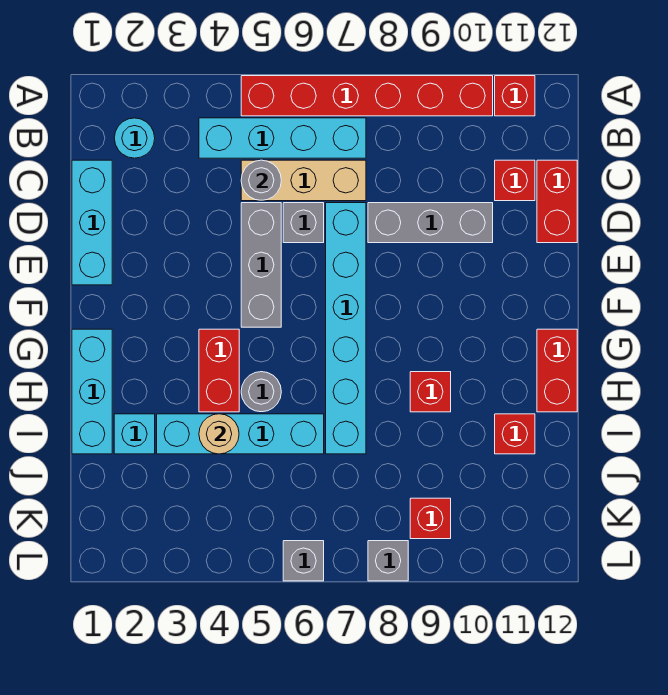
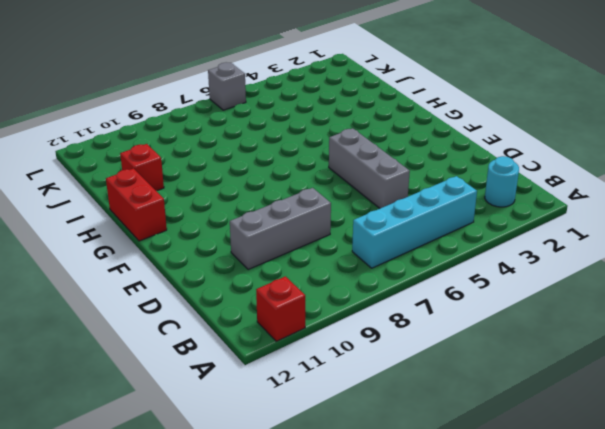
none -> red brick A5:A10 level 1
none -> cyan brick C1:E1 level 1
none -> tan brick C5:C7 level 1

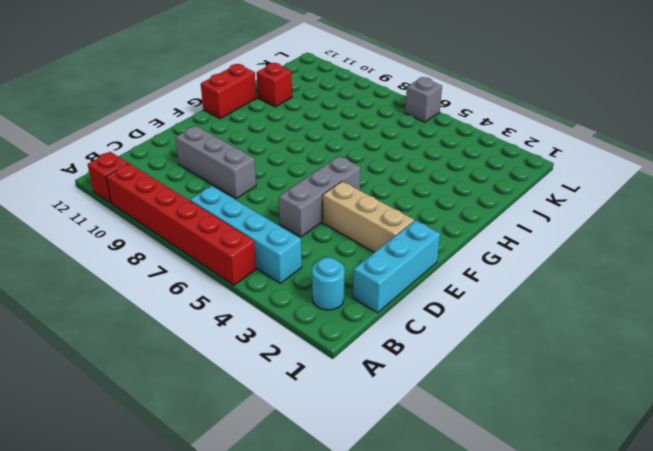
tan brick E2:E4 level 1 -> tan brick C5:C7 level 1
none -> red brick C11 level 1
none -> red brick C12:D12 level 1
none -> grey brick D6 level 1

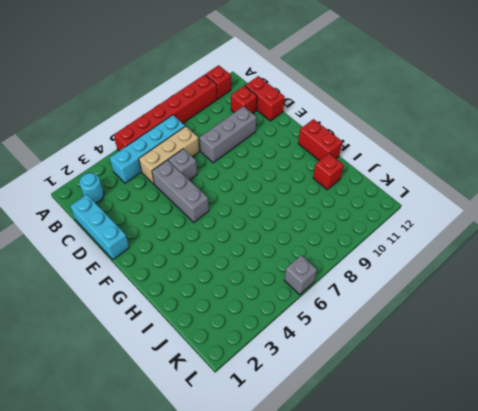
none -> cyan brick D7:I7 level 1
none -> cyan brick G1:I1 level 1
none -> red brick G4:H4 level 1

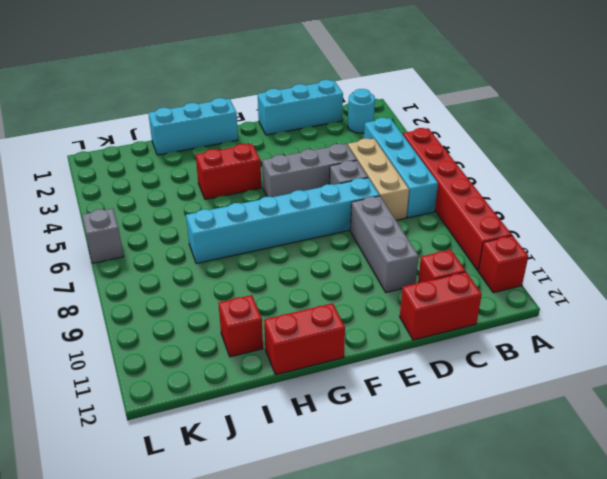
none -> grey round brick H5 level 1
none -> red brick H9 level 1
none -> cyan brick I2 level 1

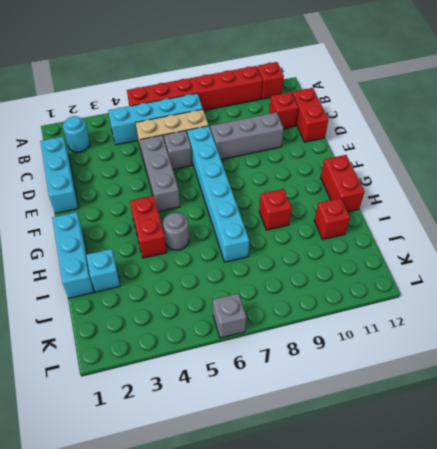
none -> cyan brick I3:I6 level 1
none -> red brick K9 level 1
none -> grey brick L8 level 1

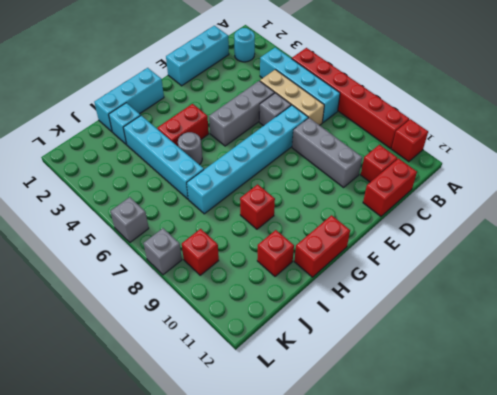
none -> grey round brick C5 level 2
none -> tan round brick I4 level 2

